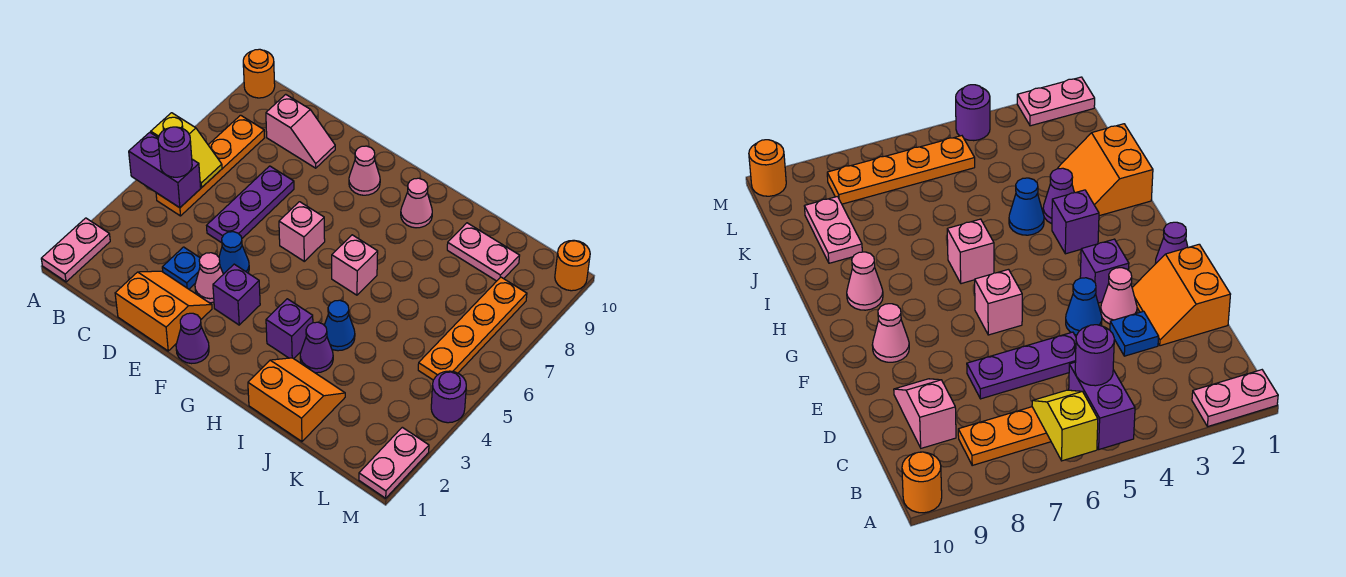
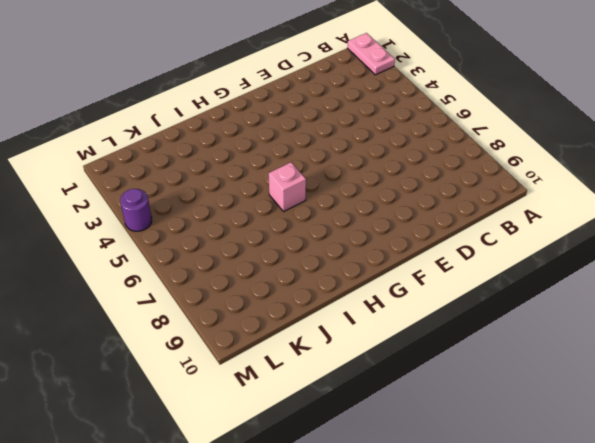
none -> orange round brick A10 level 1
none -> orange plate B5:B8 level 1
none -> pink slope C9:D9 level 1 top C

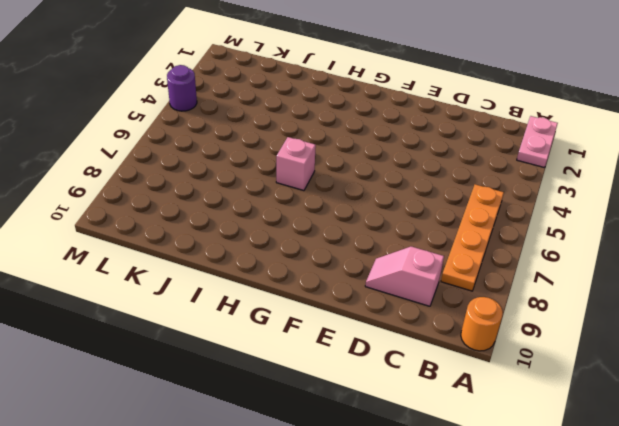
none -> orange slope D1:E2 level 1 top 1
none -> blue plate D3 level 1
none -> purple plate D5:D7 level 1

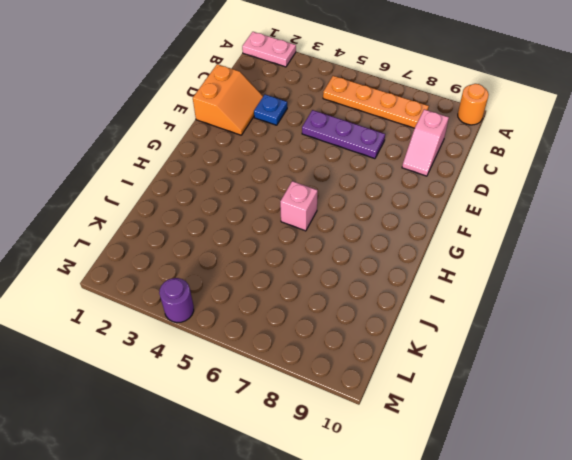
none -> pink cone E3 level 1
none -> blue cone E4 level 1
none -> purple cone F1 level 1

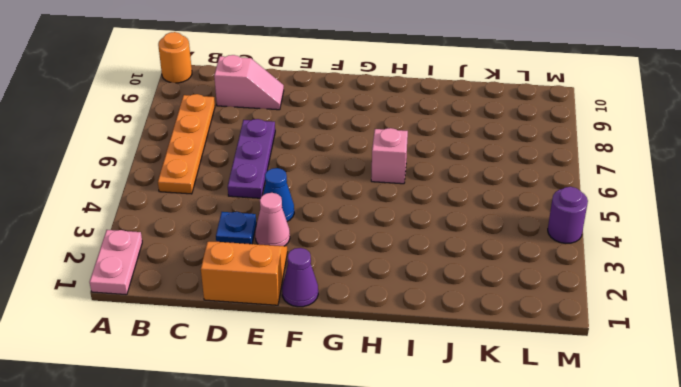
none -> purple brick F3 level 1
none -> pink brick F6 level 1
none -> pink cone F9 level 1

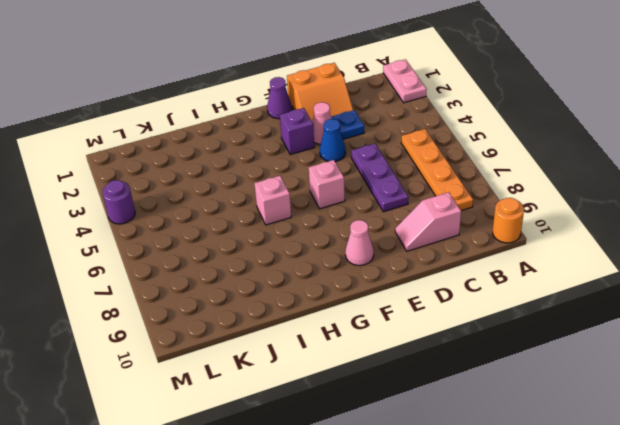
none -> purple brick H3 level 1
none -> pink cone H9 level 1
none -> orange slope I1:J2 level 1 top 1

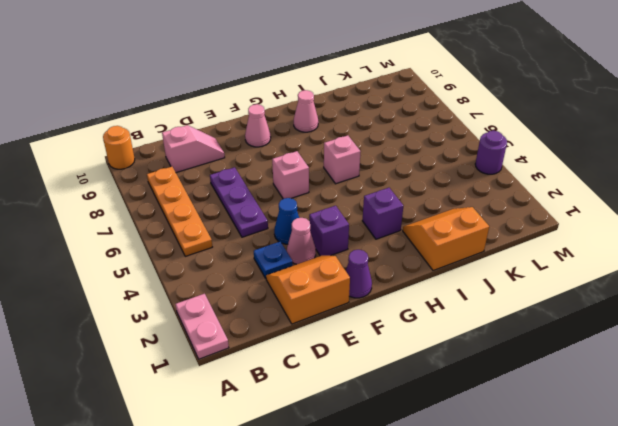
none -> purple cone I3 level 1
none -> blue cone I4 level 1
none -> pink plate J9:K9 level 1

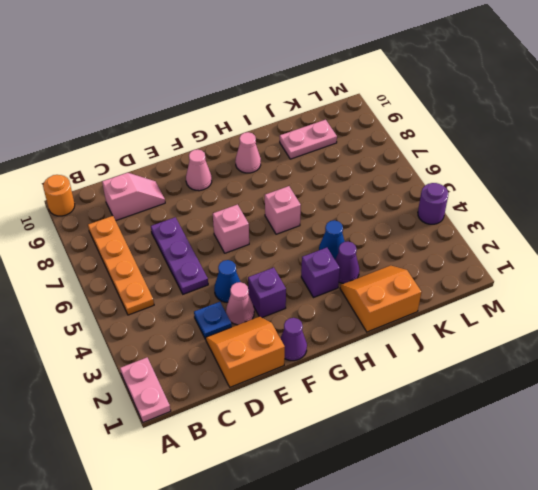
none -> orange plate L5:L8 level 1
none -> pink plate M1:M2 level 1
none -> orange round brick M10 level 1

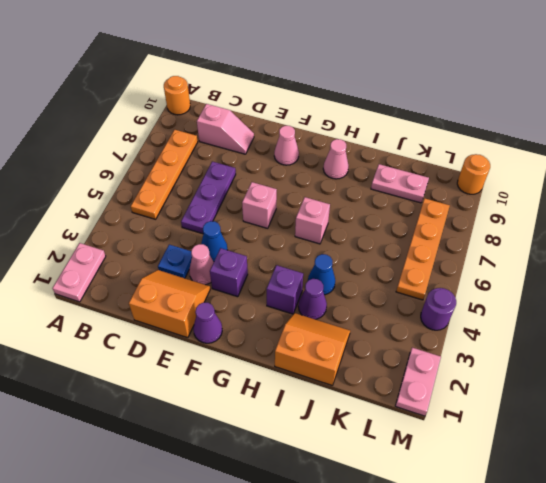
none -> purple brick A5:B5 level 2
none -> yellow slope A6:B6 level 2 top A
none -> purple round brick B5 level 3

